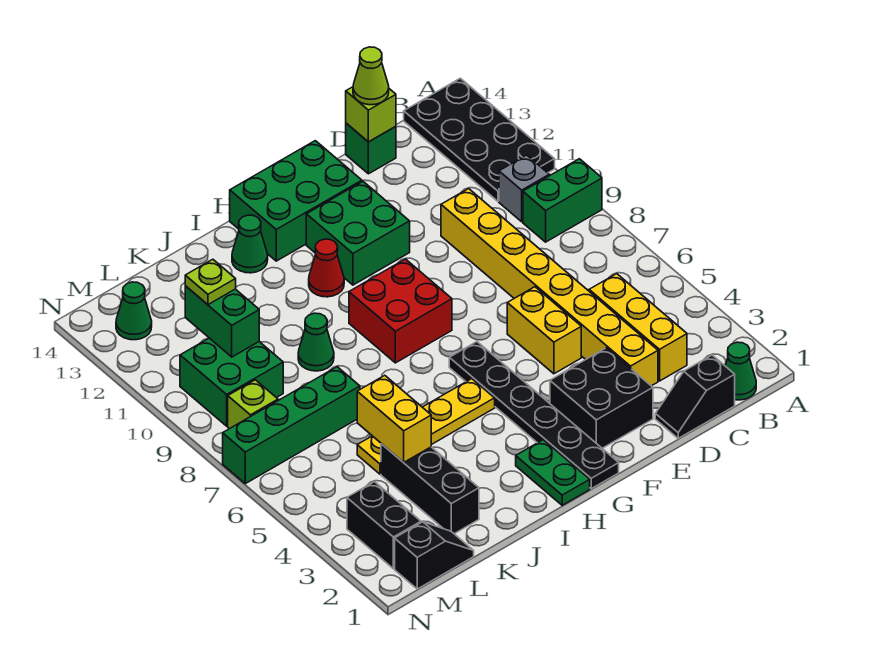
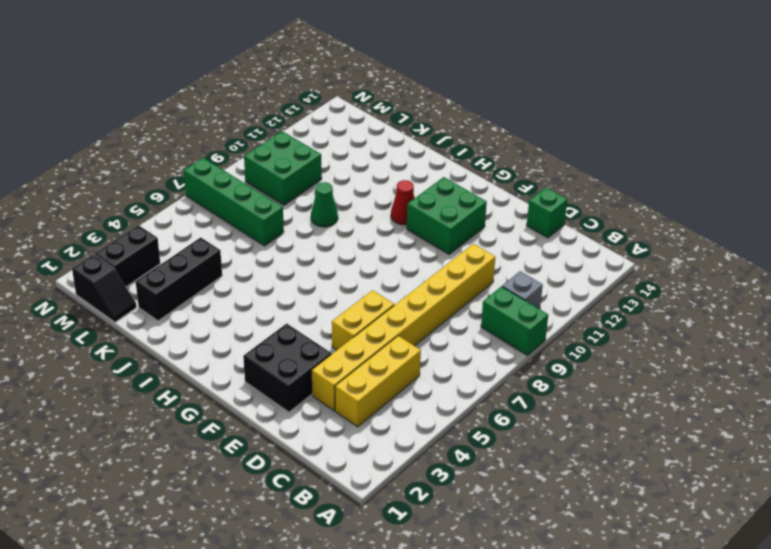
none -> black plate A11:B14 level 1
none -> green cone B1 level 1
none -> black slope C1:D1 level 1 top C
none -> green brick F13:H14 level 1

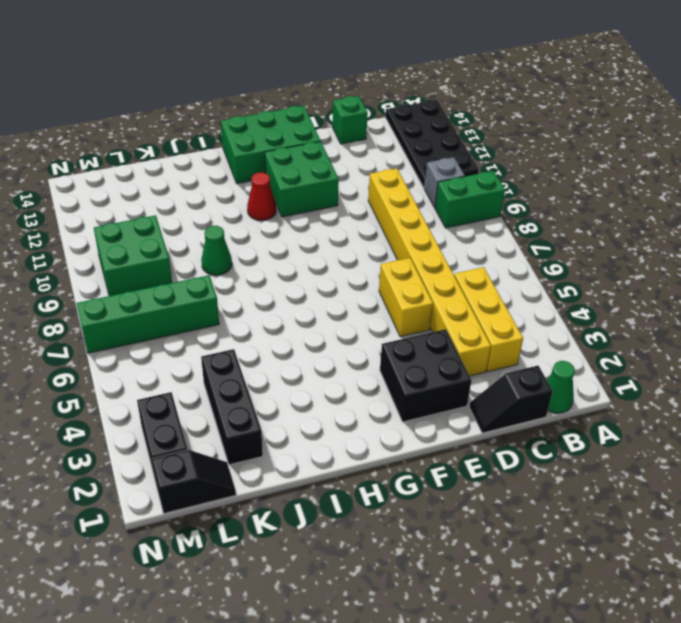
none -> black plate G1:G6 level 1
none -> red brick G8:H9 level 1
none -> green plate H1:H2 level 1
none -> yellow plate H5:K5 level 1

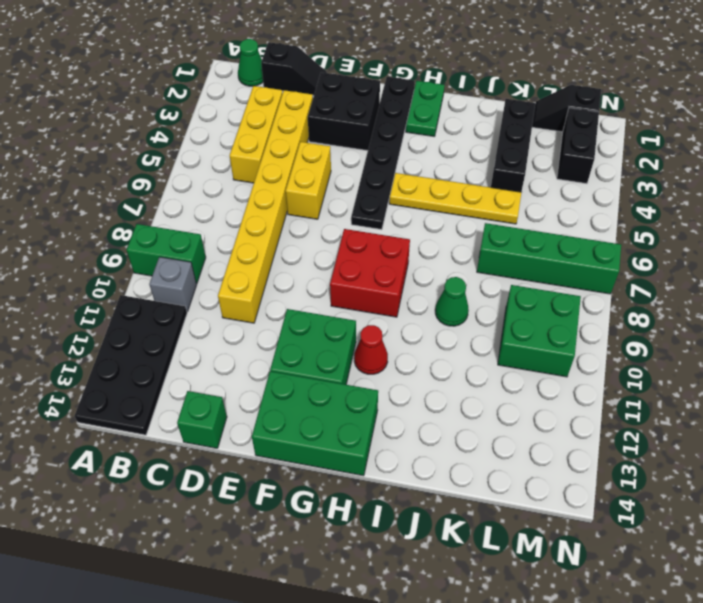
none -> green cone I13 level 1
none -> lime brick M8 level 1
none -> green cone M13 level 1
none -> lime brick D14 level 2

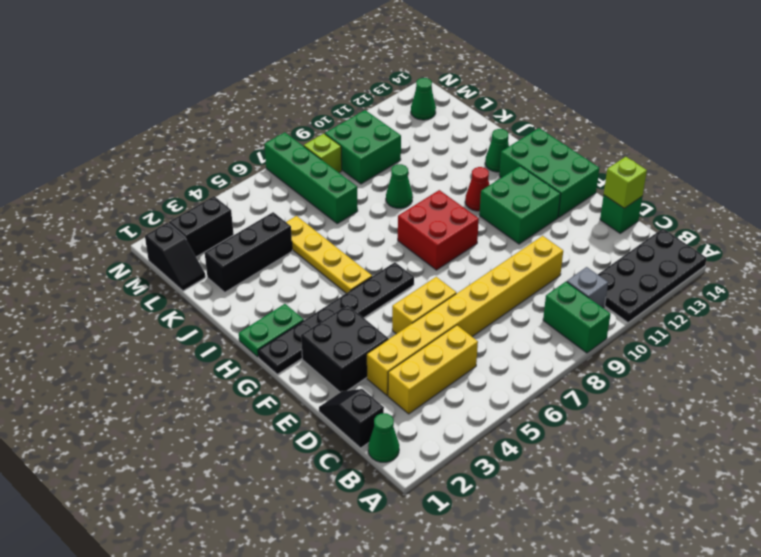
none -> yellow brick K4:K5 level 2
none -> green brick L10:L11 level 2
none -> lime cone D14 level 3
none -> lime plate L11 level 3

